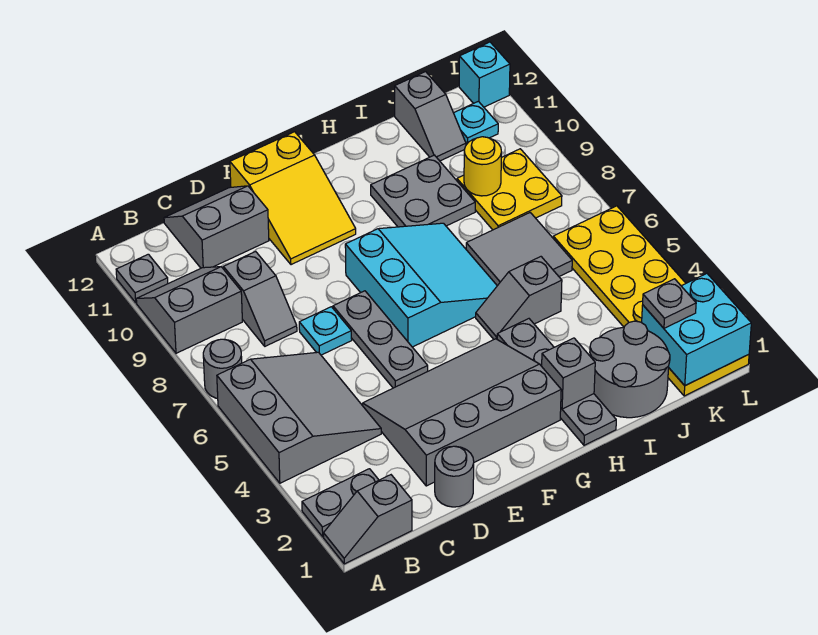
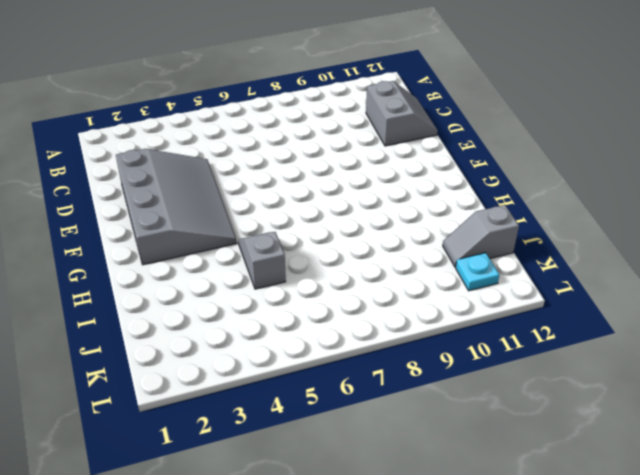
none -> grey slope A1:B1 level 1 top B
none -> grey plate A2:B2 level 1
none -> grey slope A4:C6 level 1 top A

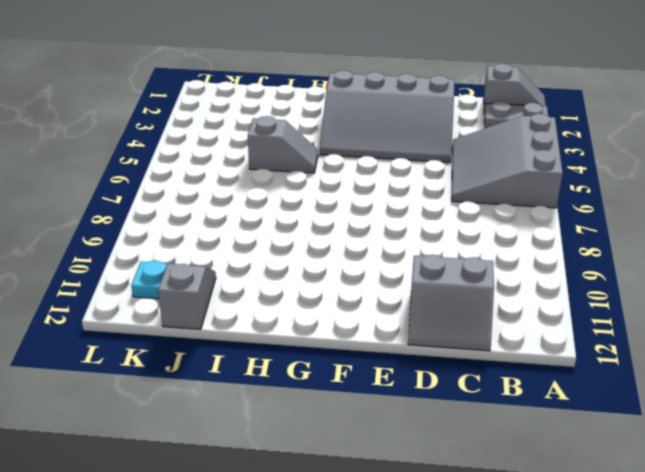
none -> grey round brick A7 level 1
none -> grey slope A9:B10 level 1 top 9
none -> grey plate A11 level 1

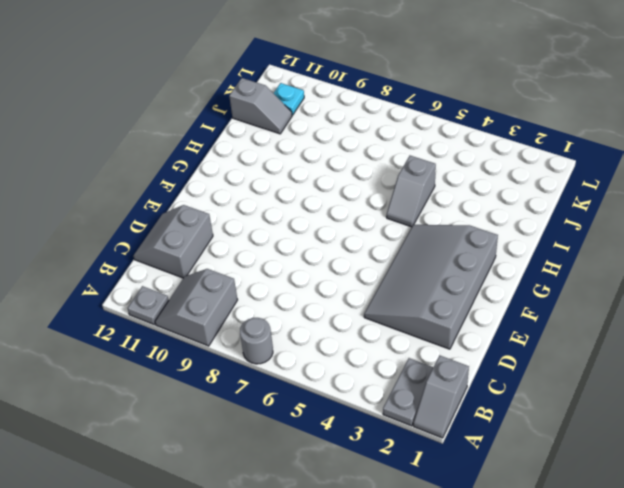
none -> grey slope A4:C6 level 1 top A
none -> grey slope C8:C9 level 1 top 9
none -> grey round brick D1 level 1

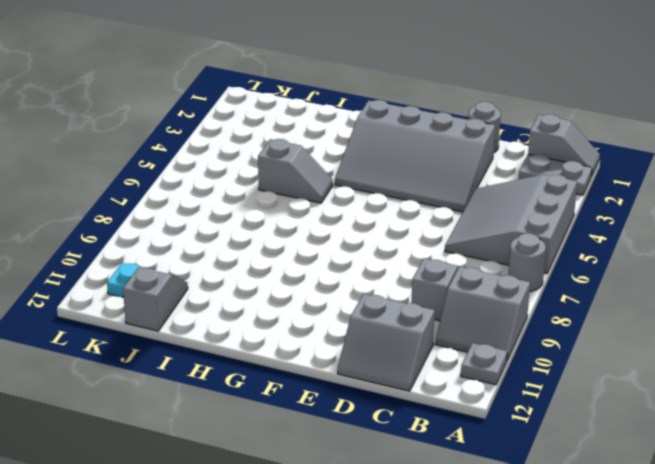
none -> cyan plate D7 level 1
none -> grey plate E5:E7 level 1
none -> yellow slope E10:F12 level 1 top 12

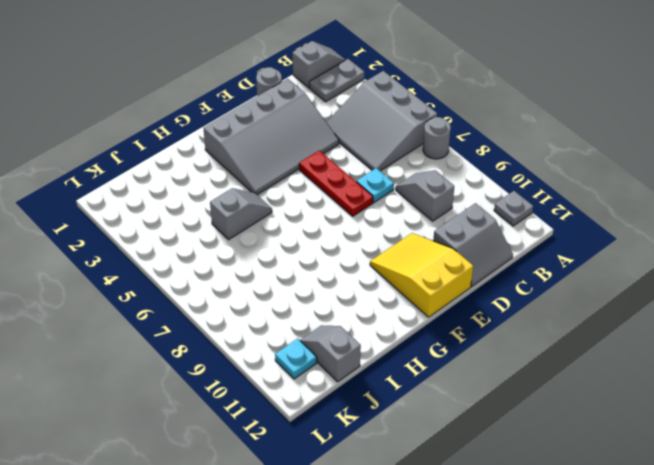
red plate E5:E7 level 1 -> grey plate E5:E7 level 1
none -> grey slope A9:B10 level 1 top 9
none -> cyan slope F6:H8 level 1 top F
none -> grey plate H1:H4 level 1

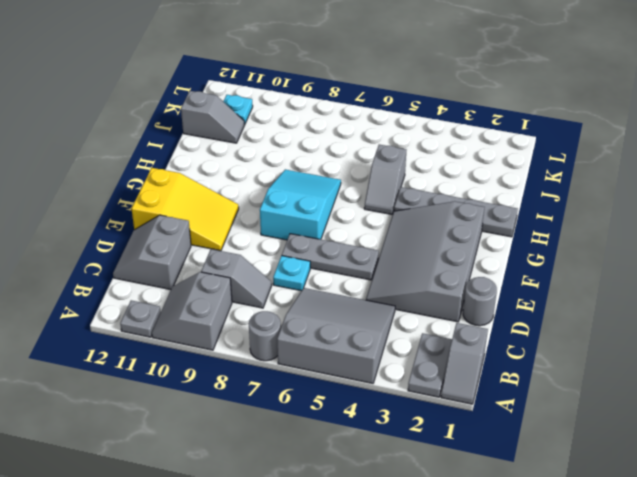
cyan slope F7:H8 level 1 top F -> cyan slope F6:H8 level 1 top F
none -> grey plate H9:I10 level 1
none -> grey round brick I1:J2 level 1
none -> grey tile I6:J7 level 1

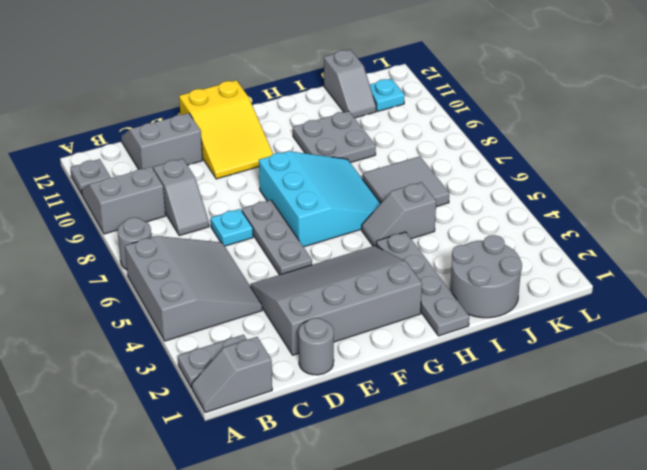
none -> yellow plate J8:K9 level 1
none -> yellow plate K1:L6 level 1
none -> cyan brick L12 level 1

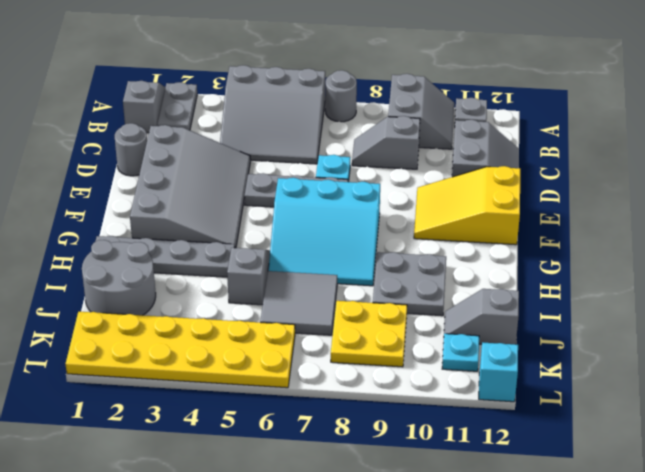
none -> grey brick H2 level 2
none -> yellow round brick J9 level 2
none -> cyan brick K1:L2 level 2

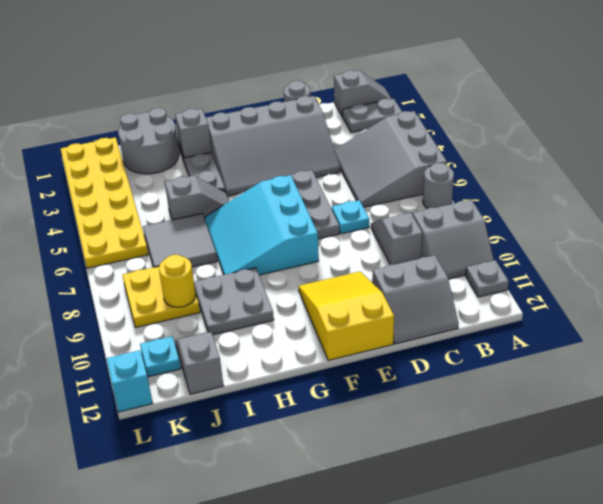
none -> cyan brick K1:L2 level 2
none -> grey plate K2 level 3

